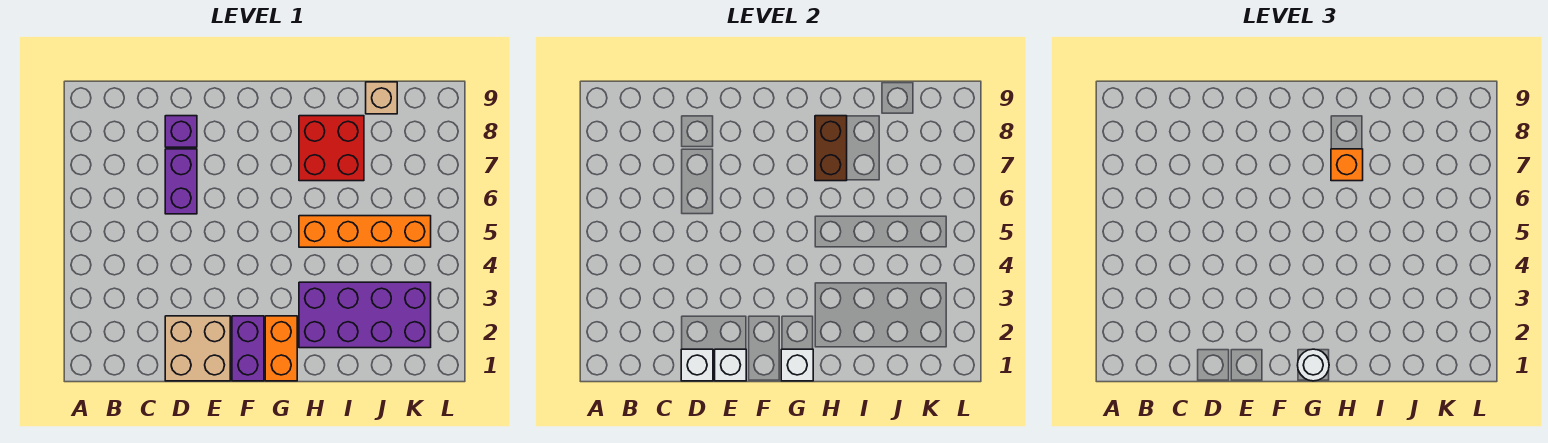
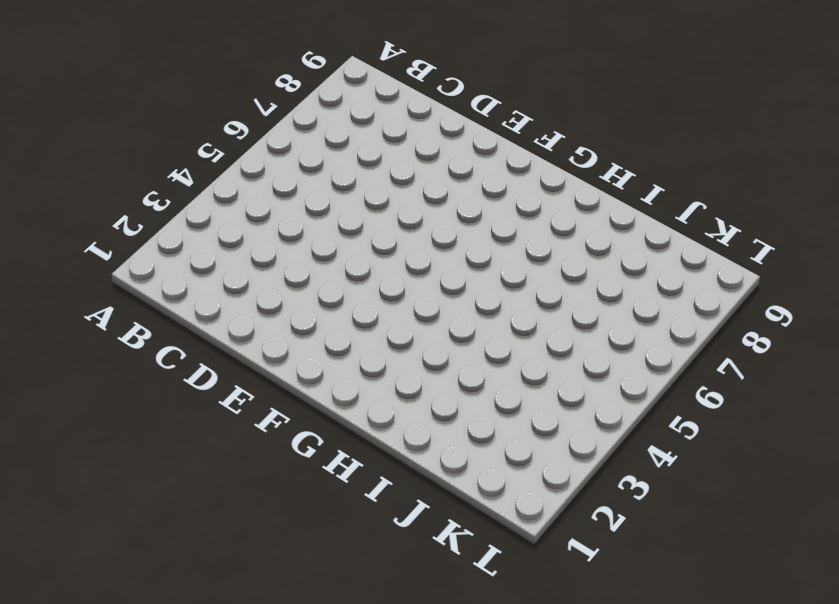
none -> tan brick D1:E2 level 1
none -> purple brick D6:D7 level 1
none -> purple brick D8 level 1

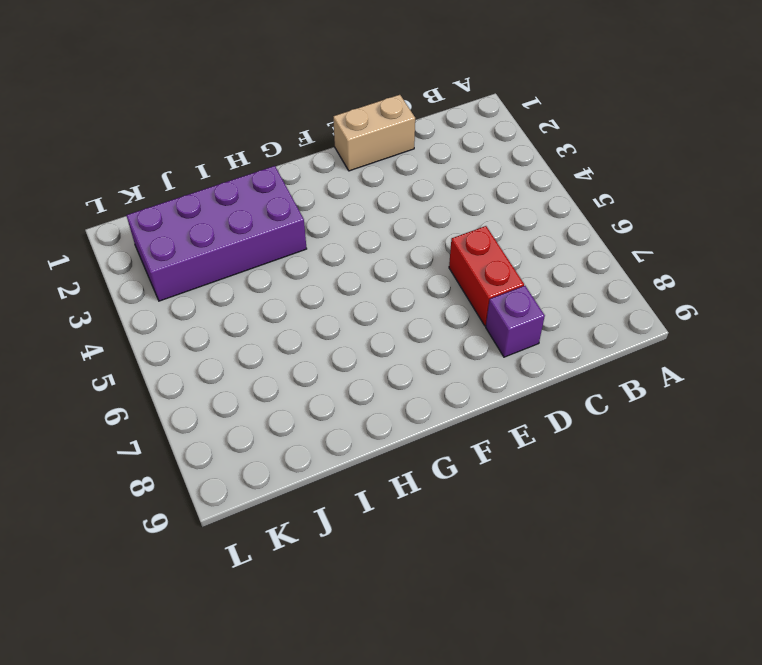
tan brick D1:E1 level 1 -> tan brick D1:E2 level 1
red brick D6:D7 level 1 -> purple brick D6:D7 level 1
none -> purple brick F1:F2 level 1
none -> orange brick G1:G2 level 1
none -> orange brick H5:K5 level 1

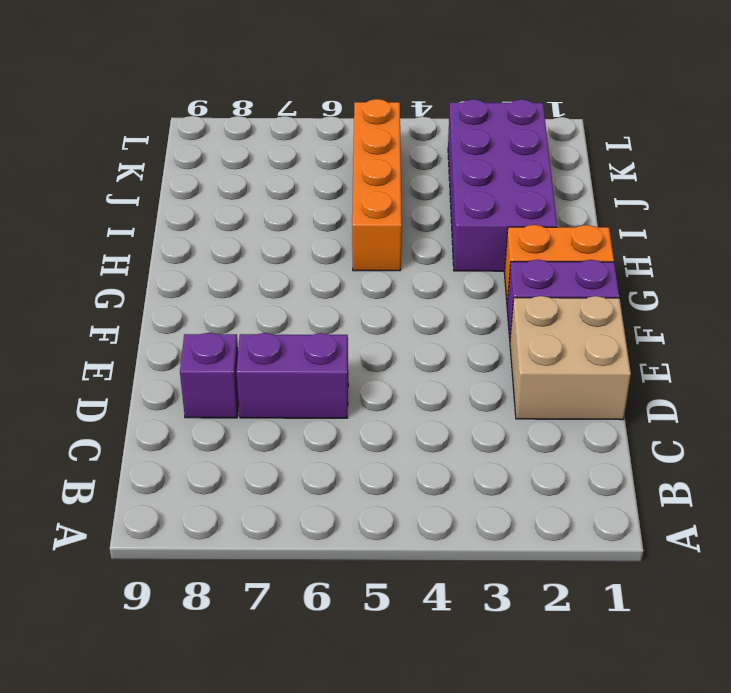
none -> red brick H7:I8 level 1
none -> tan brick J9 level 1
none -> white brick D1 level 2

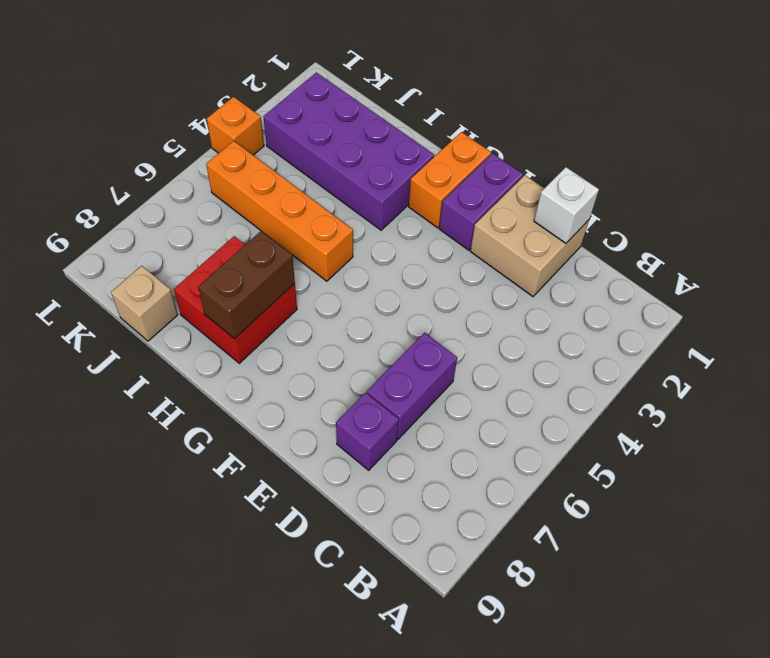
orange brick L4 level 1 -> orange brick H7 level 3
none -> white brick E1 level 2
none -> white brick G1 level 2
none -> white round brick G1 level 3

